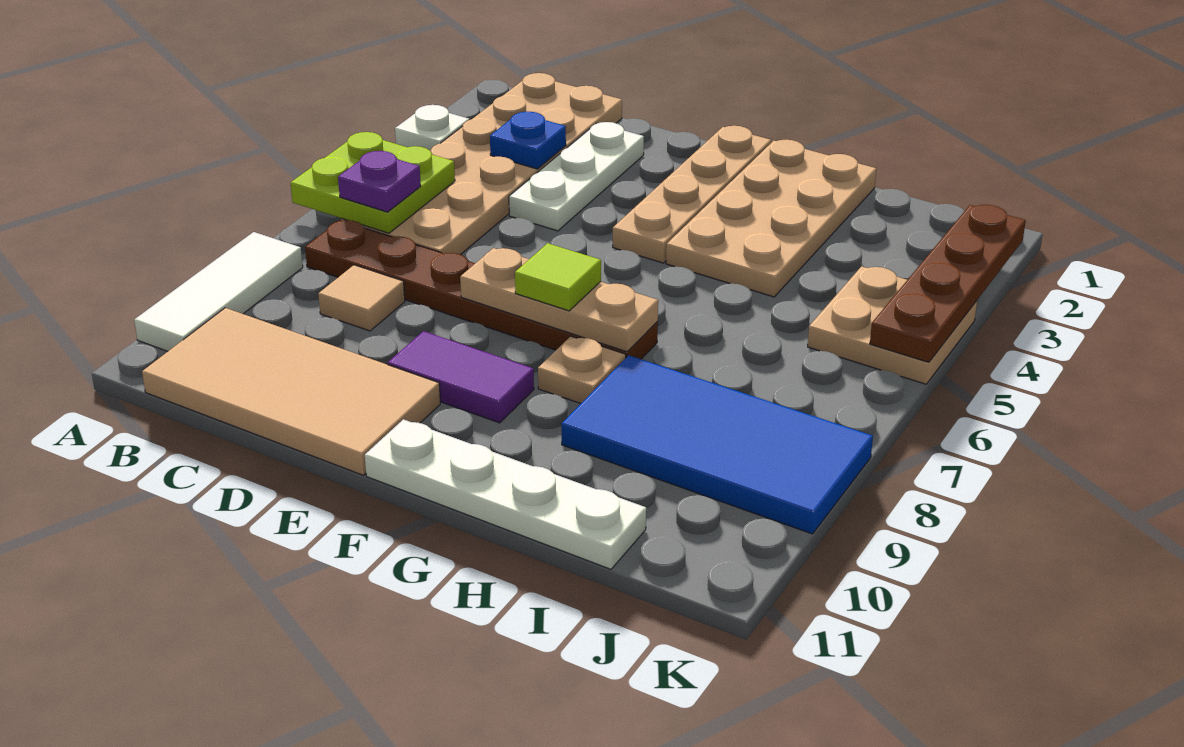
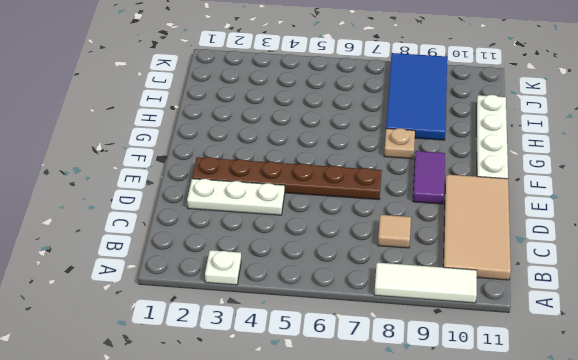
brown plate E2:E7 level 1 -> brown plate B7:G7 level 1
none -> tan plate B1:C6 level 1
none -> tan plate F1:F4 level 1
none -> tan plate G1:H4 level 1

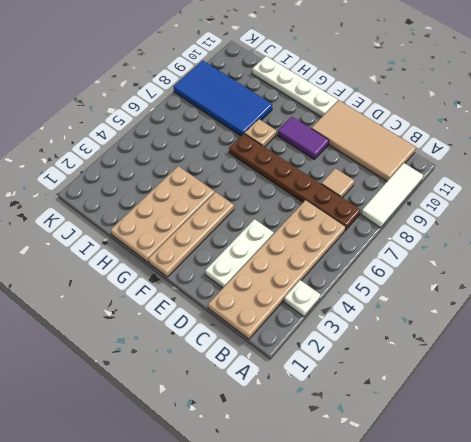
none -> tan plate J4:K5 level 1
none -> lime plate A5:B6 level 2
none -> blue plate C3 level 2

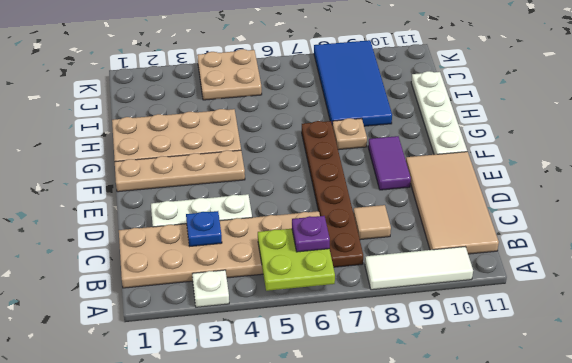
none -> tan plate E7:G7 level 2
none -> brown plate K2:K5 level 2
none -> lime tile F7 level 3

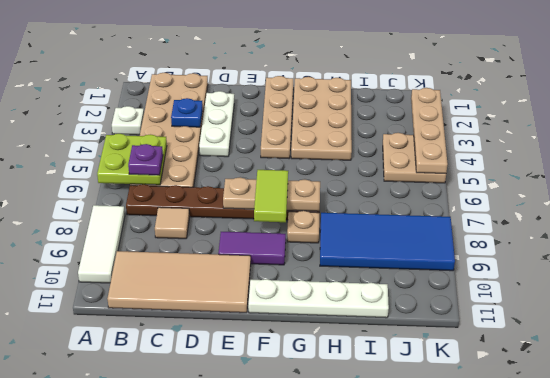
lime tile F7:F8 level 3 -> lime tile F7 level 3
tan plate K2:K5 level 2 -> brown plate K2:K5 level 2

